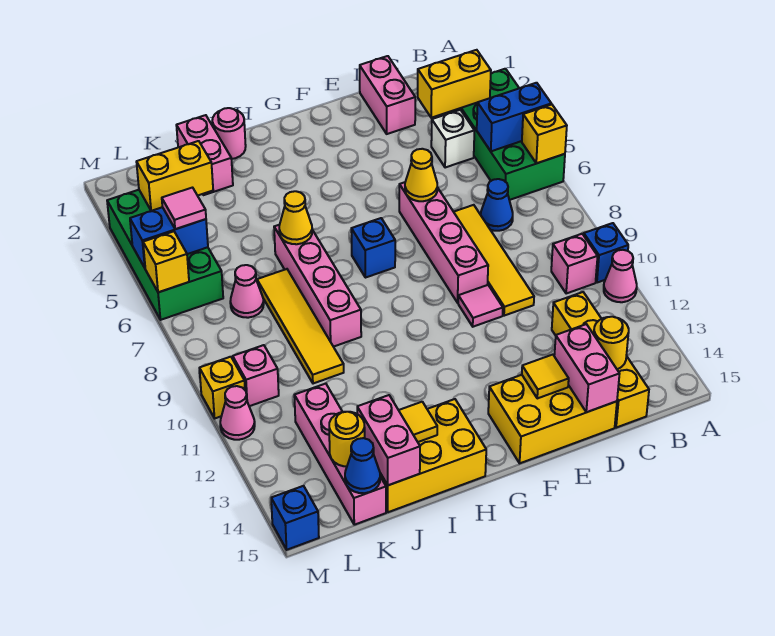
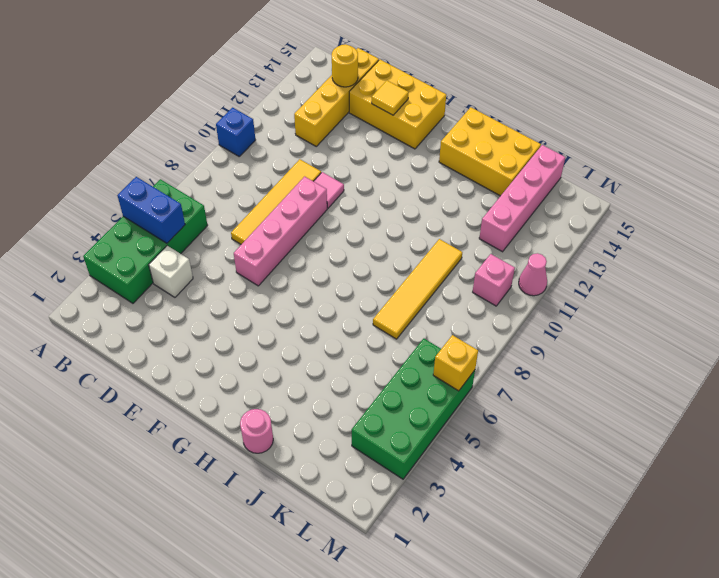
none -> pink cone A11 level 1
none -> pink brick B10 level 1
none -> blue cone C7 level 1
none -> pink brick D1:D2 level 1

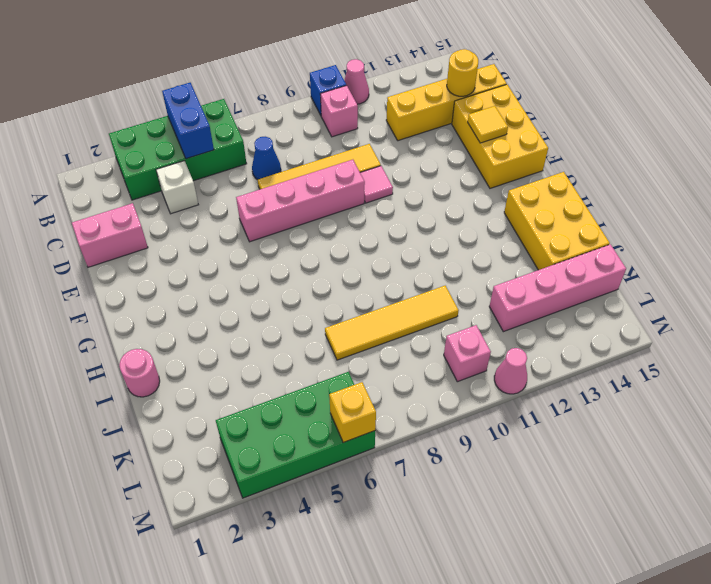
none -> blue brick G7 level 1
none -> pink brick I6:I9 level 1
none -> pink brick J1:J2 level 1
none -> pink cone K7 level 1

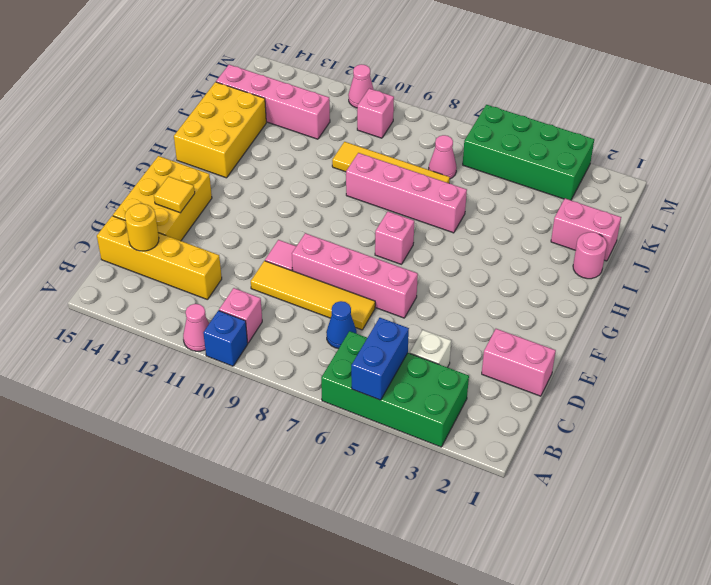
pink brick G7 level 1 -> blue brick G7 level 1
none -> yellow brick M10 level 1
none -> blue brick M15 level 1
none -> yellow brick A6 level 2
none -> yellow brick B3:C3 level 2

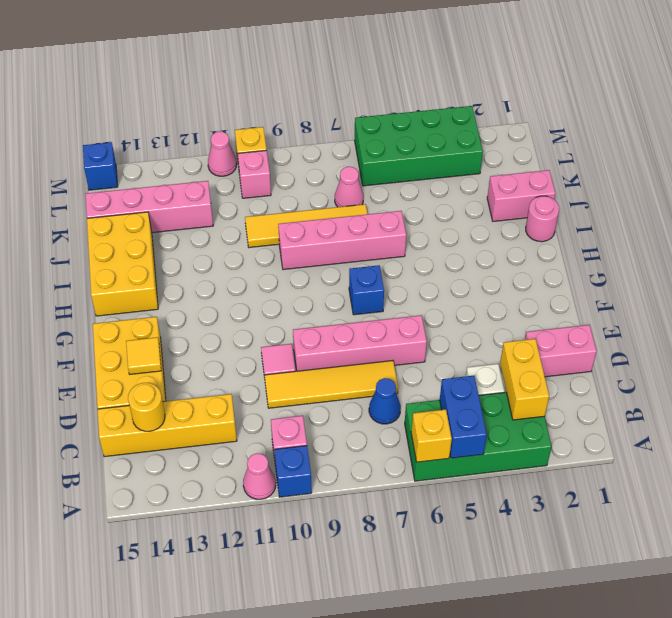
none -> pink brick D14:D15 level 2
none -> yellow cone E6 level 2
none -> yellow cone I6 level 2
none -> yellow tile I14 level 2

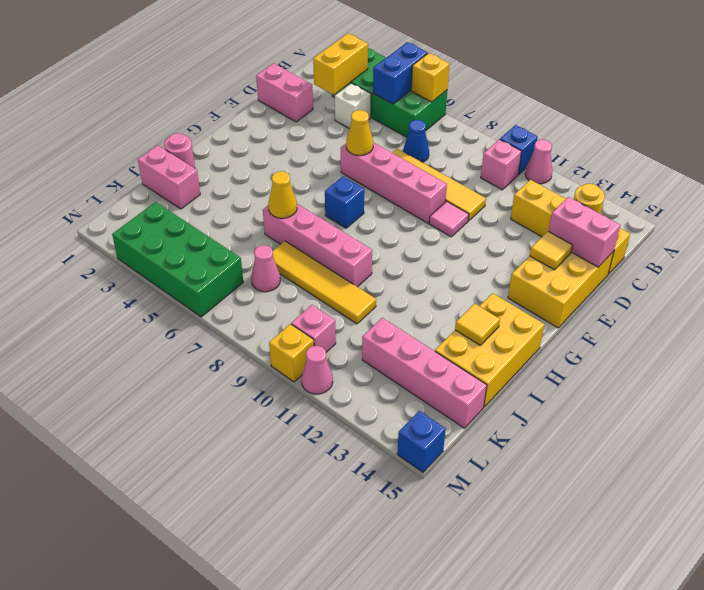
none -> pink brick J14:J15 level 2
none -> yellow brick K3:L3 level 2
none -> yellow round brick K14 level 2
none -> blue cone K15 level 2

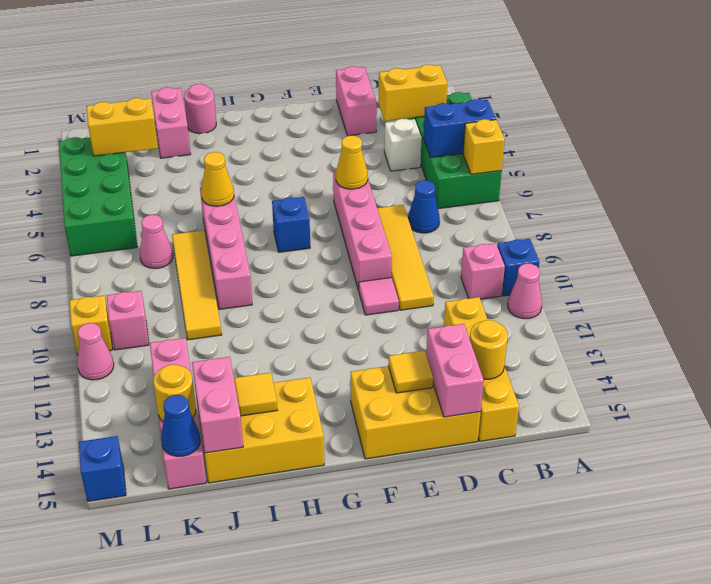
none -> blue brick L5:M5 level 2
none -> yellow brick M6 level 2
none -> pink tile L5 level 3

